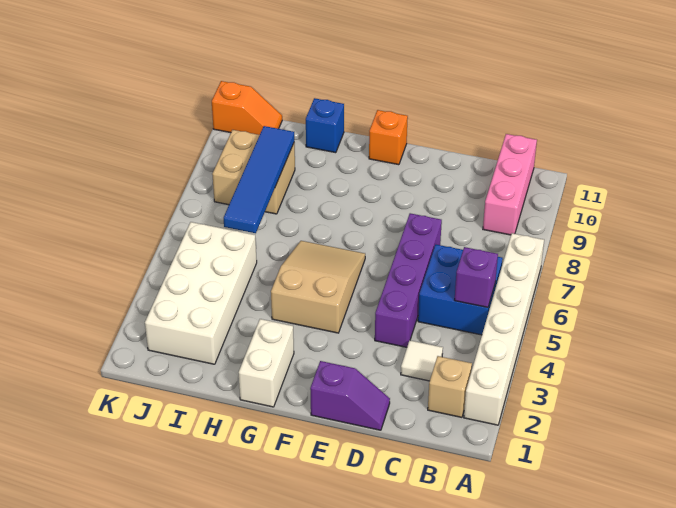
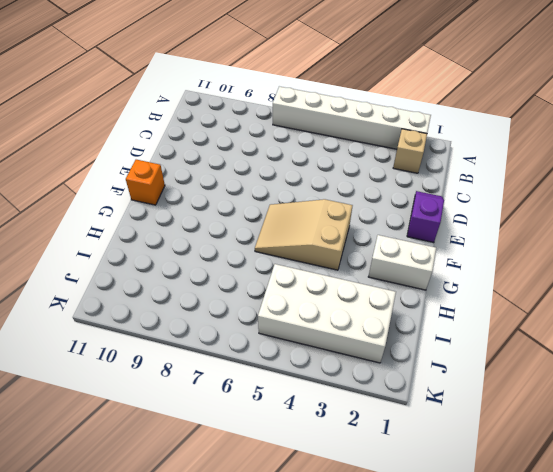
none -> blue brick B5:C6 level 1
none -> pink brick B9:B11 level 1
none -> white tile C3 level 1

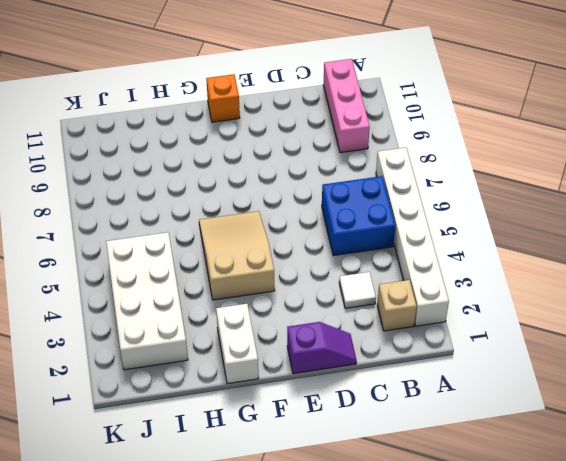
none -> purple brick D4:D7 level 1
none -> blue brick H11 level 1
none -> tan brick I8:J9 level 1

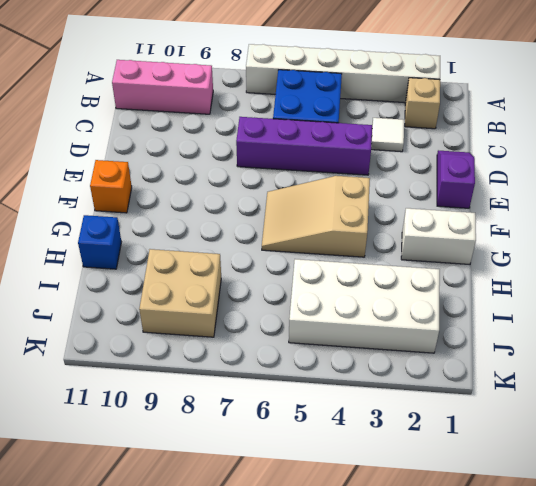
none -> orange slope J11:K11 level 1 top K
none -> purple brick B5 level 2
none -> blue tile I6:I9 level 2

